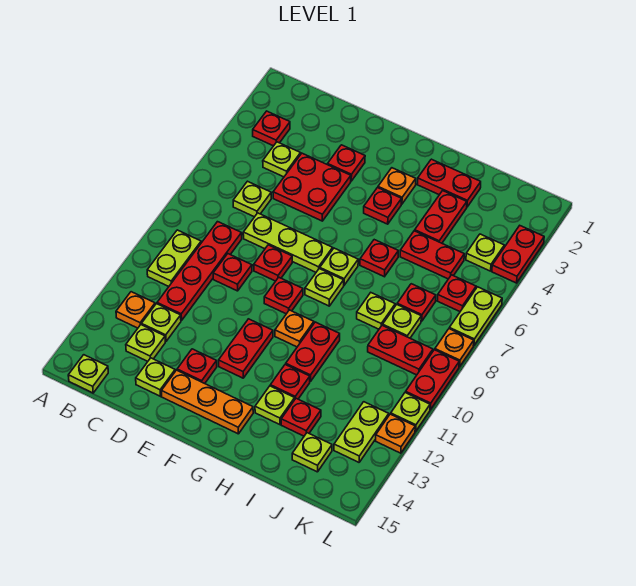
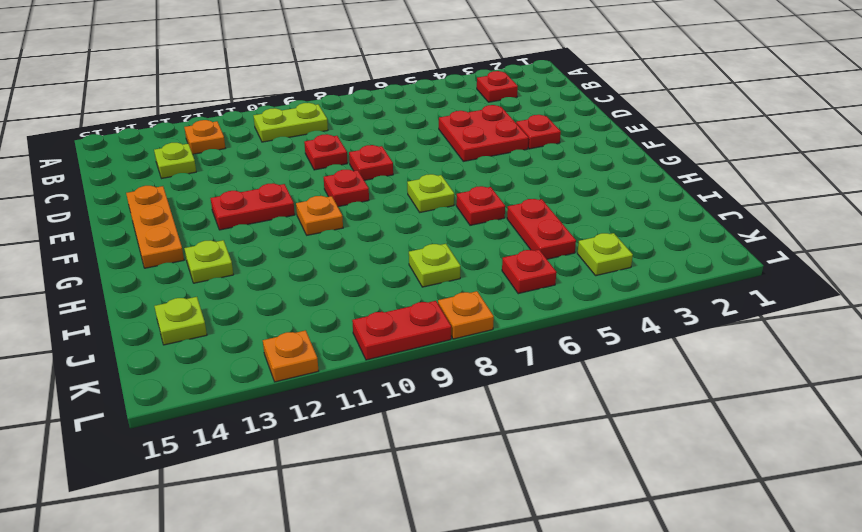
none -> lime plate B15 level 1
none -> lime plate C4 level 1
none -> lime plate C6 level 1
none -> red plate C8:C11 level 1

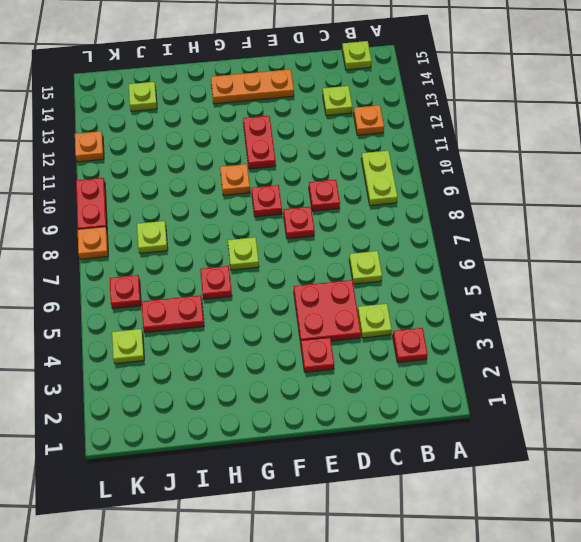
none -> red plate C8:C11 level 1
none -> lime plate C12 level 1
none -> lime plate D7:F7 level 1
none -> lime plate D14 level 1

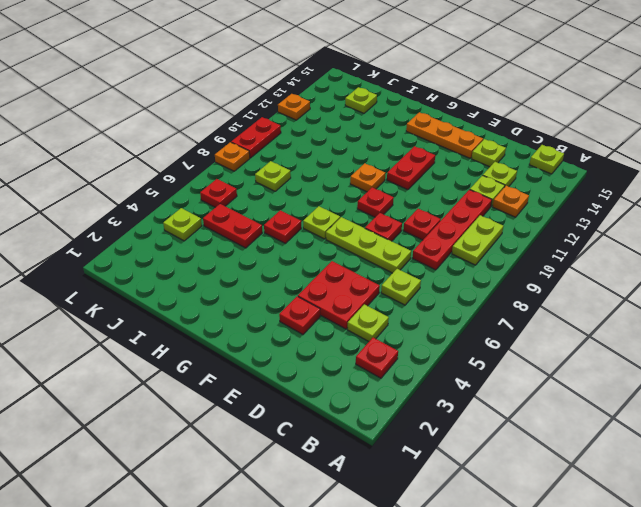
none -> red plate E13 level 1
none -> orange plate G3 level 1
none -> red plate G4 level 1
none -> lime plate G8 level 1

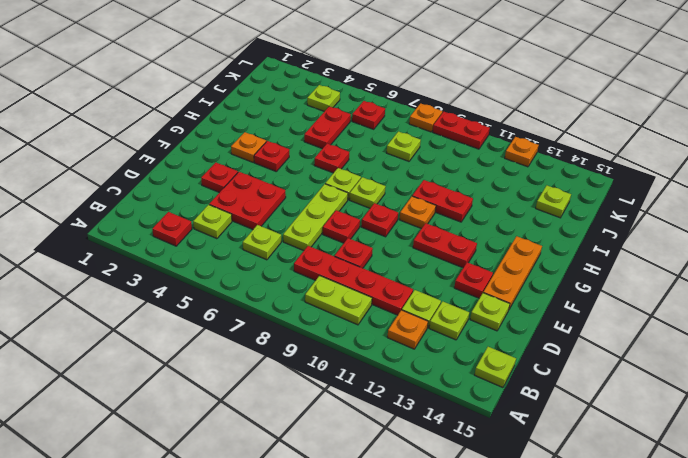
none -> red plate H2:I2 level 1
none -> red plate H12 level 1
none -> lime plate H13 level 1
none -> red plate I3:I4 level 1

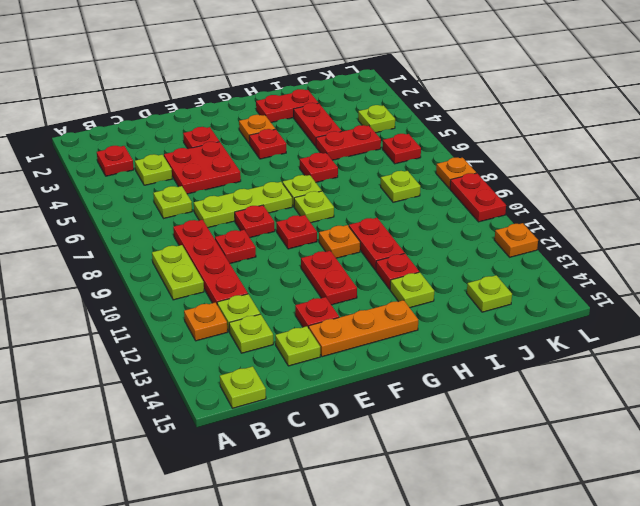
none -> lime plate I8 level 1
none -> red plate I13 level 1
none -> red plate J7 level 1
none -> red plate J9:K9 level 1

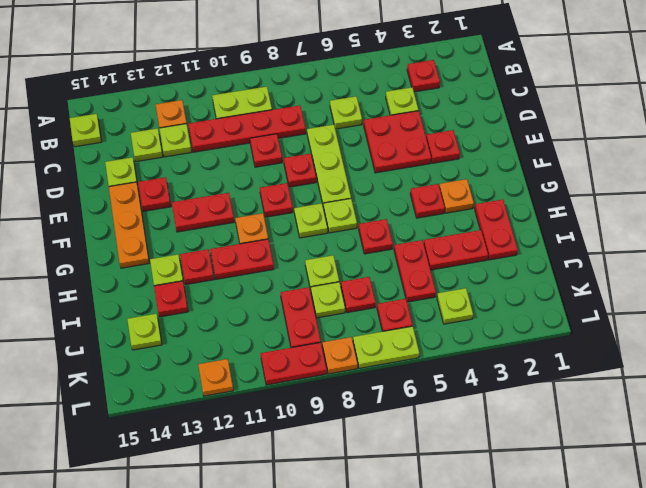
none -> lime plate K12:K13 level 1
none -> red plate L3:L4 level 1
none -> lime plate L11 level 1

